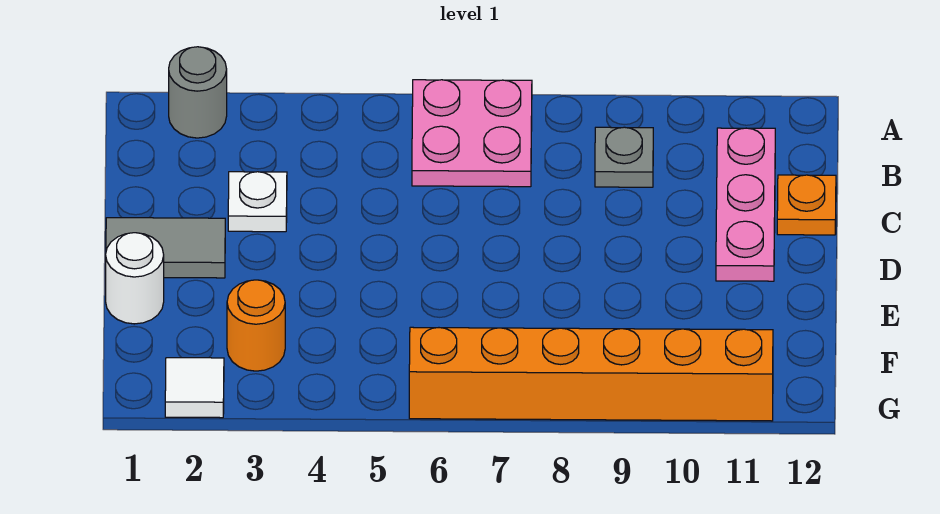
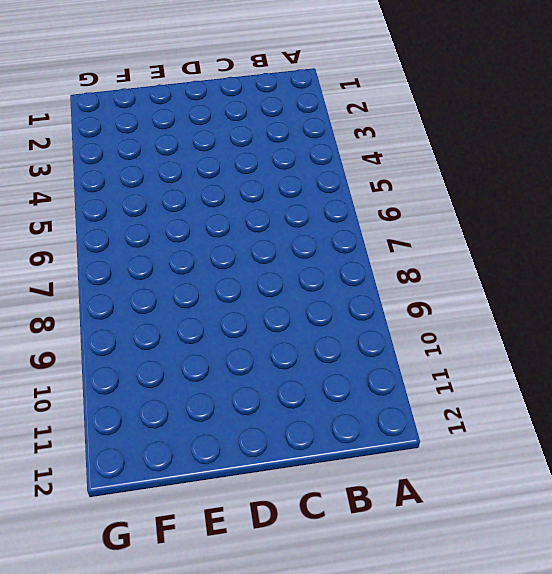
none -> grey round brick A2 level 1
none -> pink plate A6:B7 level 1

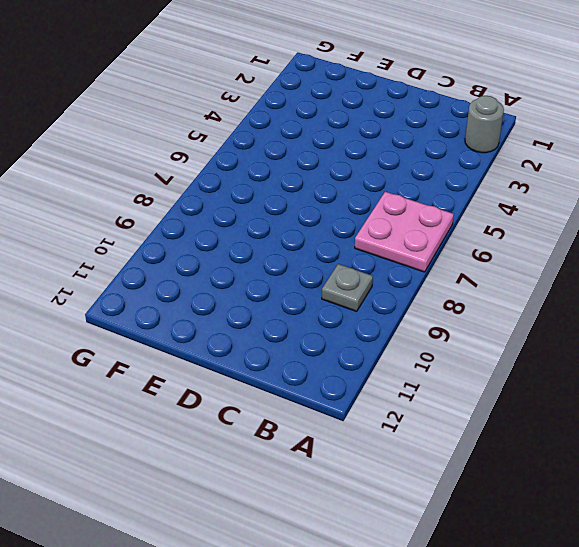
none -> pink plate B11:D11 level 1
none -> white plate C3 level 1

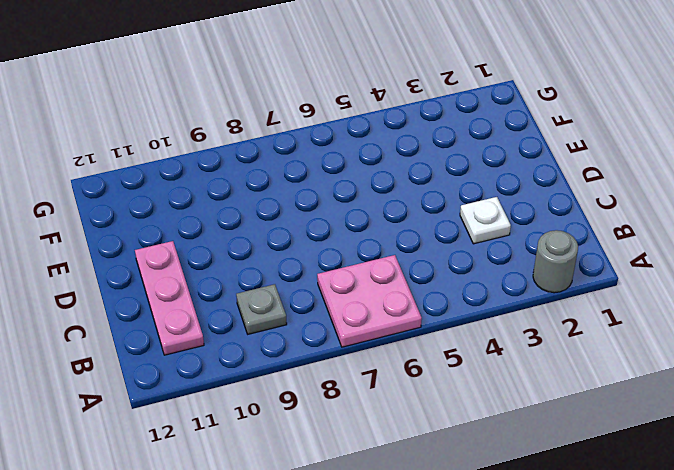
none -> orange plate C12 level 1
none -> grey tile D1:D2 level 1

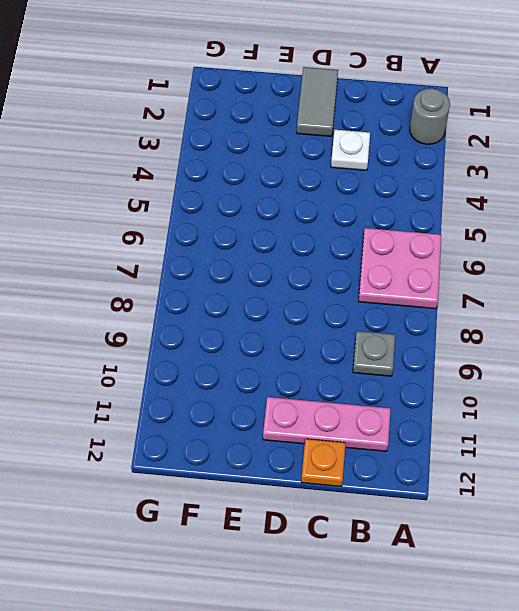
none -> white round brick E1 level 1
none -> orange round brick F3 level 1

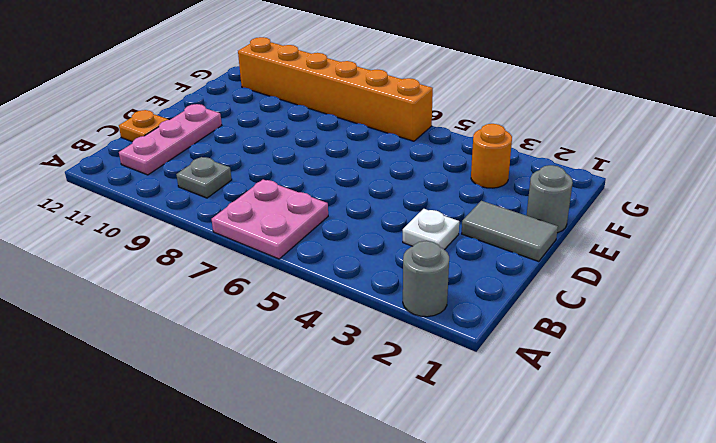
grey round brick E1 level 1 -> white round brick E1 level 1
none -> white tile G2 level 1

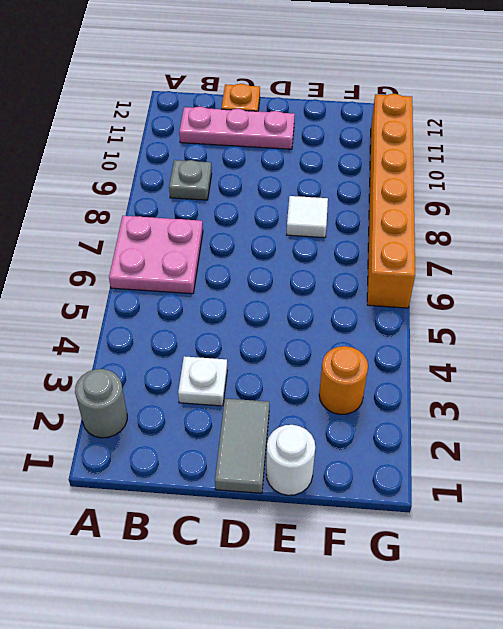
white tile E8 level 1 -> white tile G2 level 1

